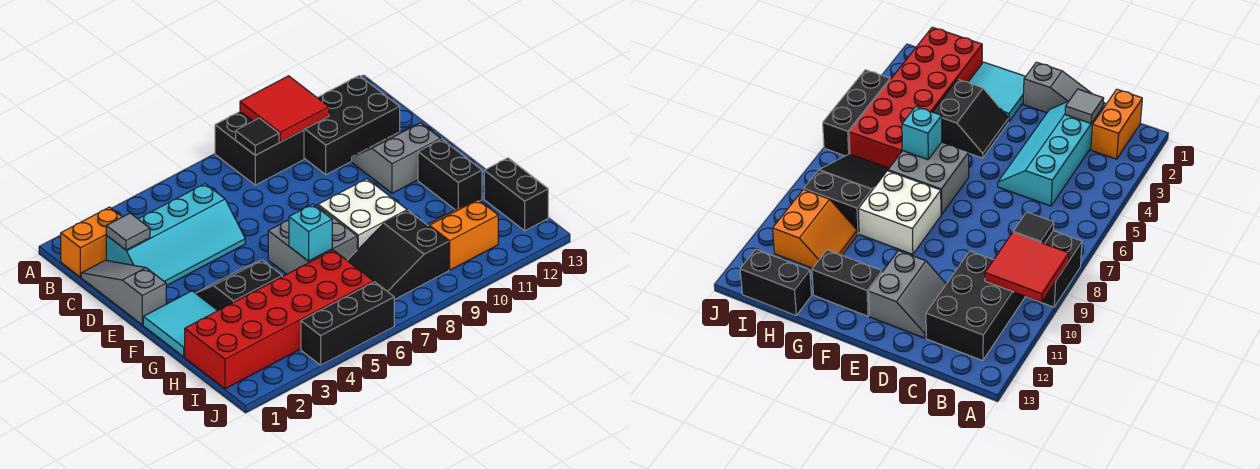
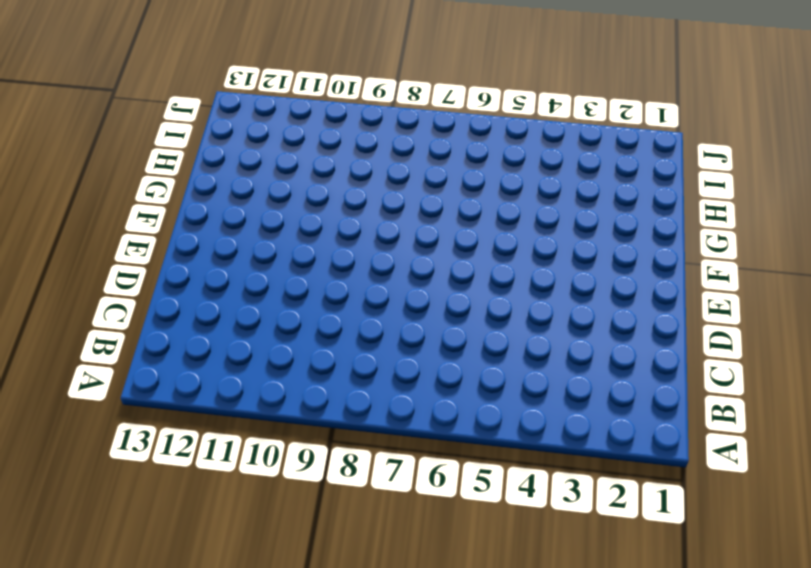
none -> black brick A8:B9 level 1
none -> orange brick B1:B2 level 1
none -> black brick B10:C12 level 1

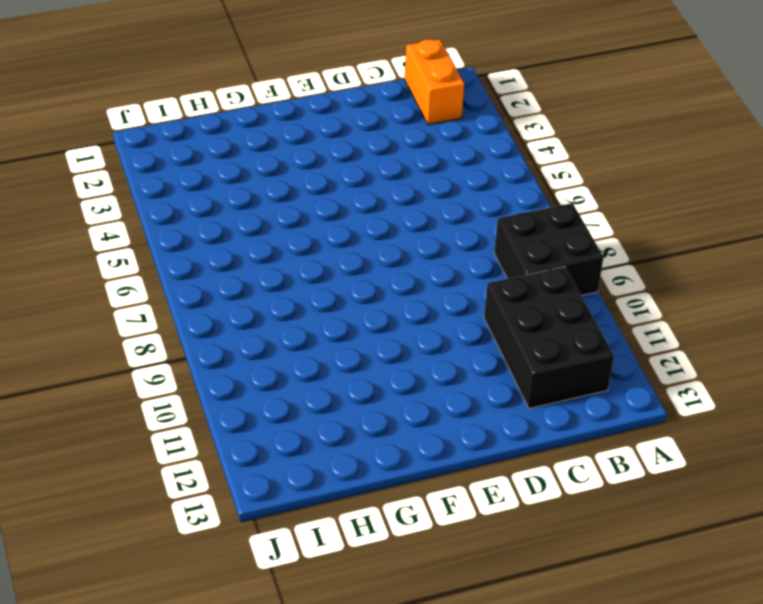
none -> grey slope C1:E1 level 1 top E
none -> cyan slope C2:D5 level 1 top C
none -> grey slope D11:E12 level 1 top E

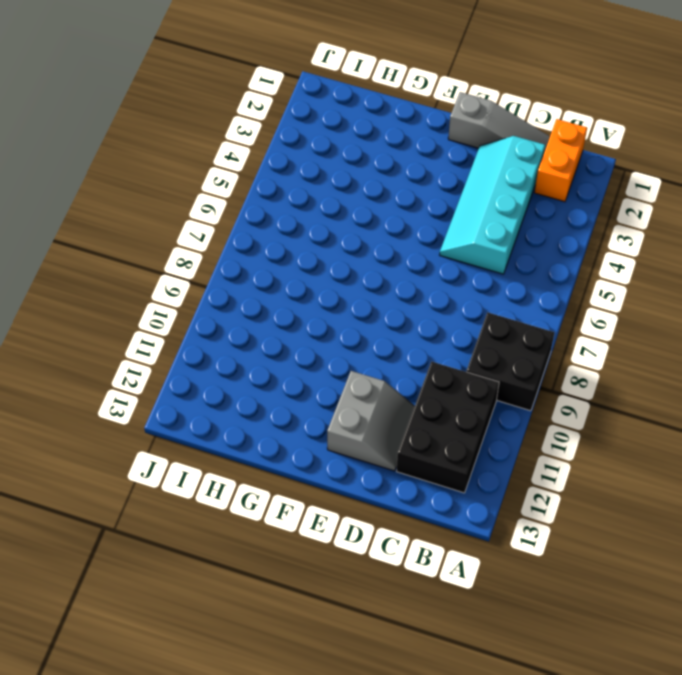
none -> cyan tile F1:G2 level 1
none -> black slope F3:G4 level 1 top G
none -> grey brick F6:G7 level 1

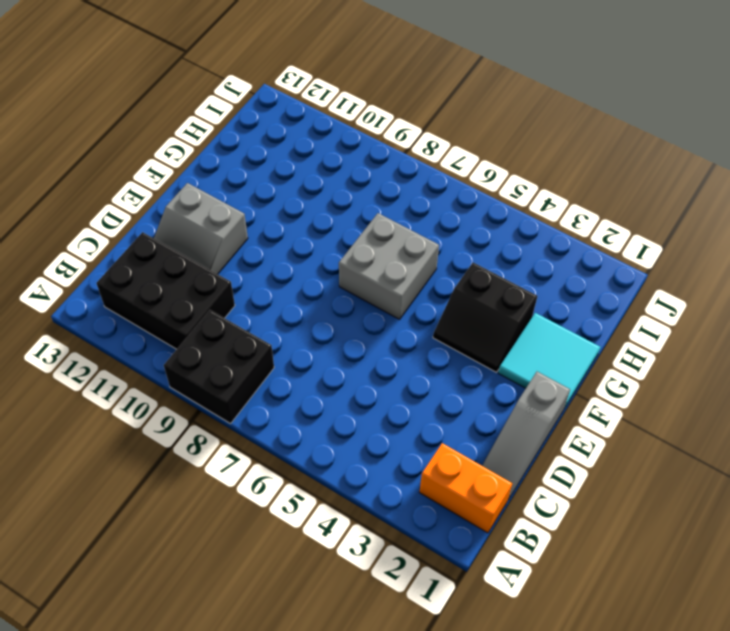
none -> cyan slope C2:D5 level 1 top C
none -> white brick F8:G9 level 1
none -> black brick F12:G12 level 1

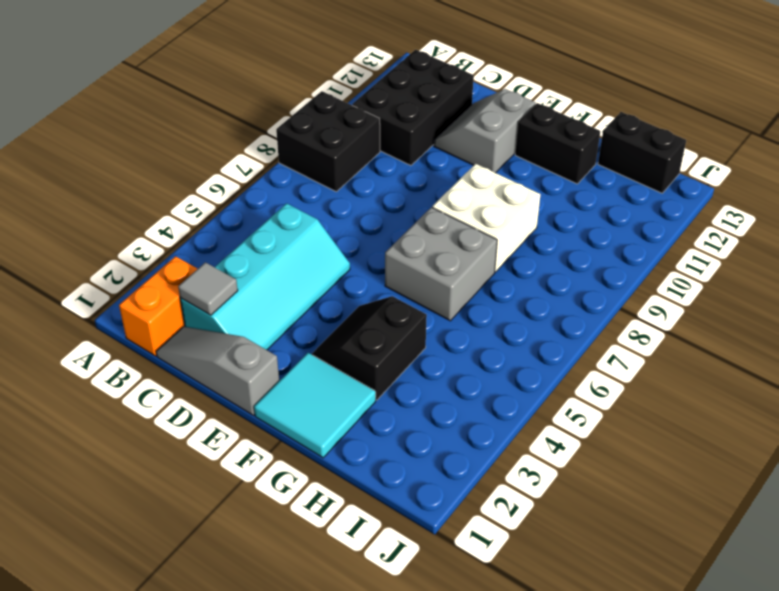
none -> red brick H1:I6 level 1
none -> black slope H7:I9 level 1 top 9
none -> orange slope H10:I11 level 1 top I

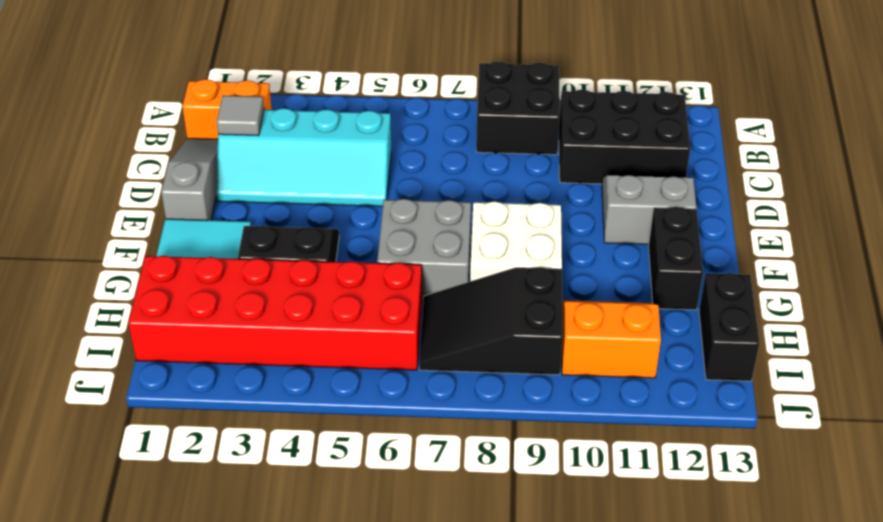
none -> black brick J4:J6 level 1
none -> red tile A9:B10 level 2
none -> black tile B8 level 2

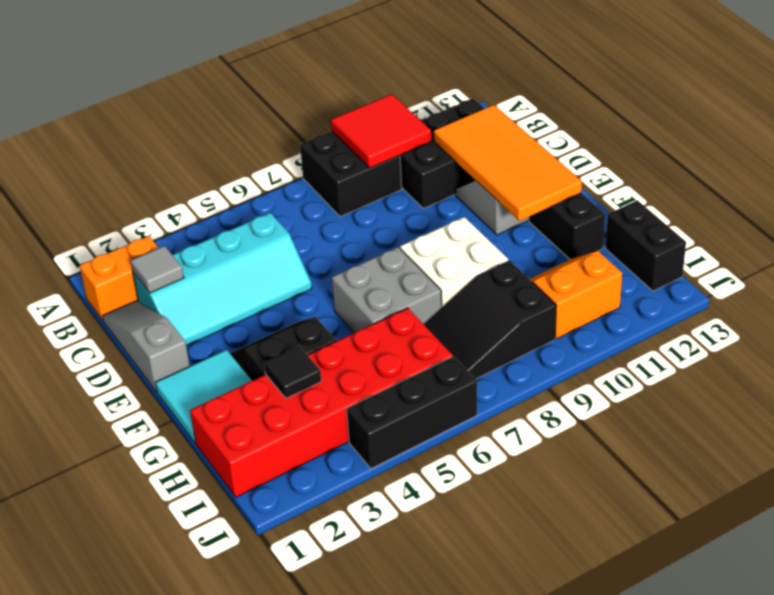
orange tile C11:F12 level 2 -> none
black tile H3 level 2 -> black tile B8 level 2
none -> cyan brick G6 level 2

